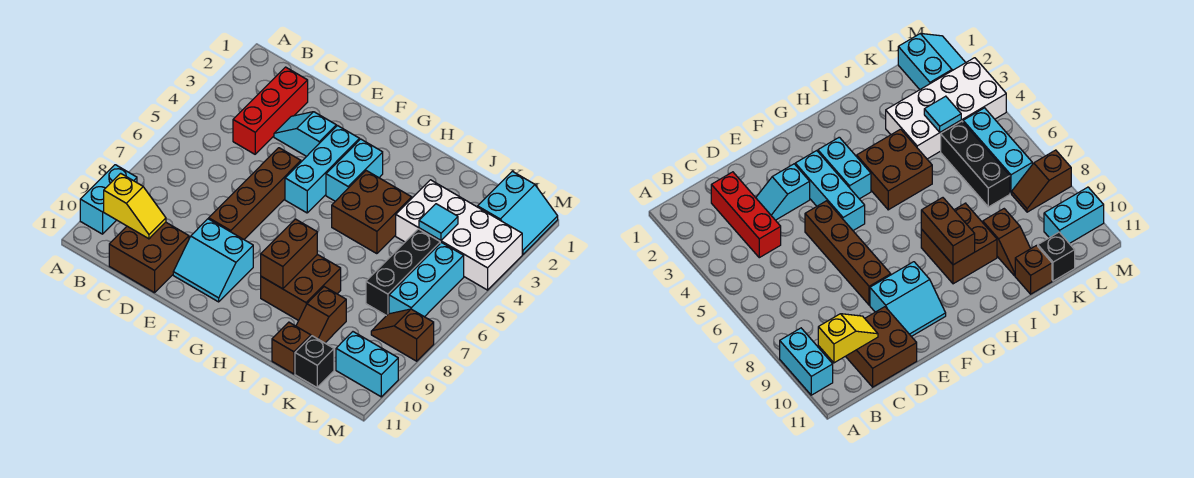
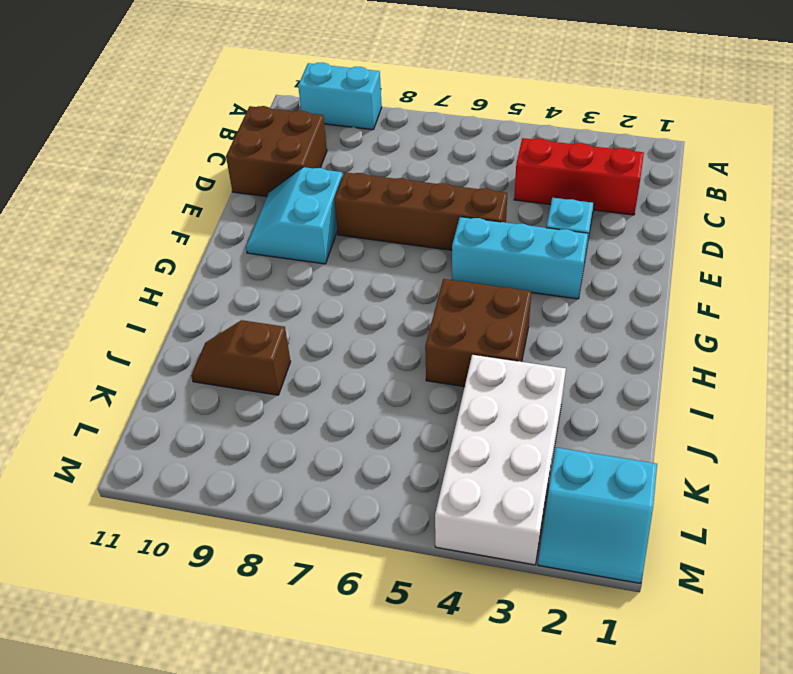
none -> cyan brick G3:G4 level 1
none -> brown brick H8:I9 level 1
none -> brown brick J11 level 1

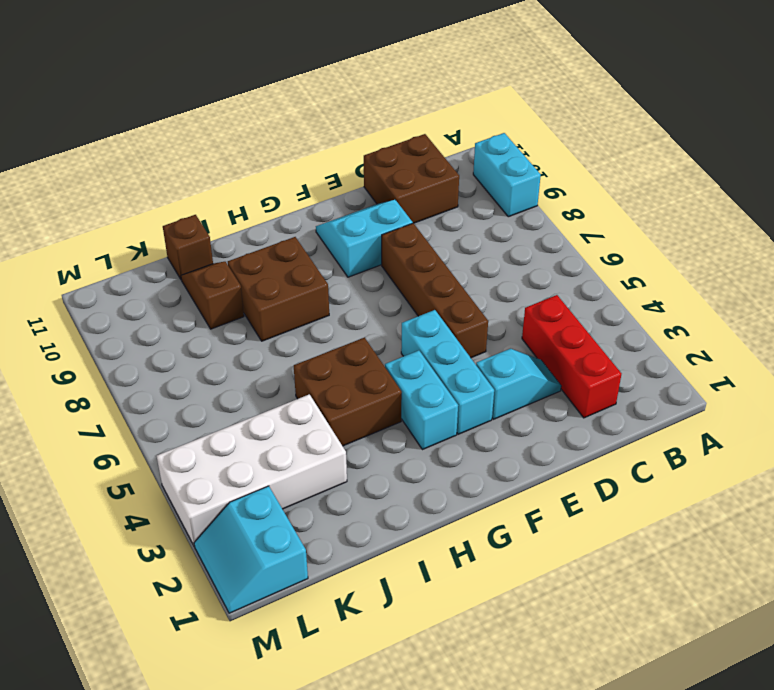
none -> black brick K5:K7 level 1
none -> black brick K11 level 1
none -> cyan brick L5:L7 level 1

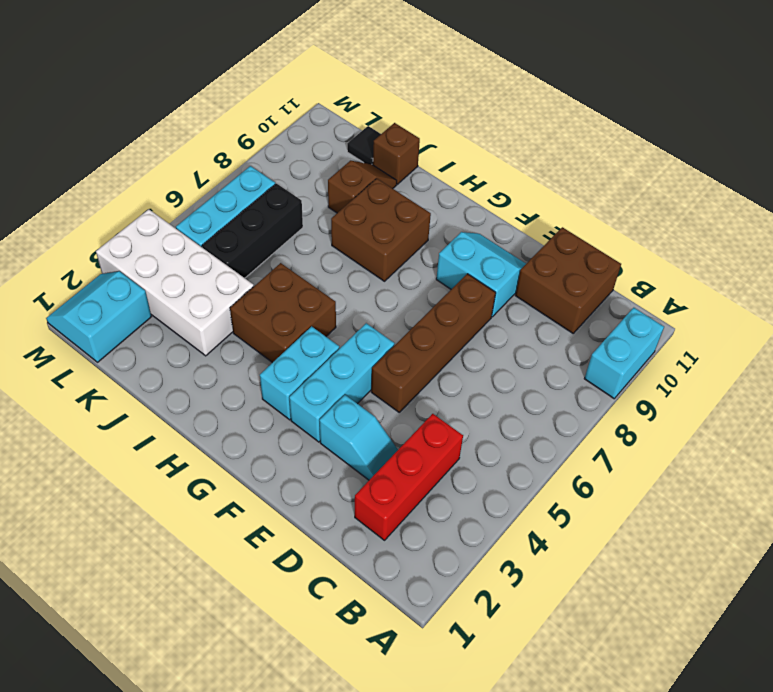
black tile K11 level 1 -> black brick K11 level 1
none -> brown slope L8:M8 level 1 top M
none -> cyan brick L10:M10 level 1
none -> yellow slope B10:C10 level 2 top B

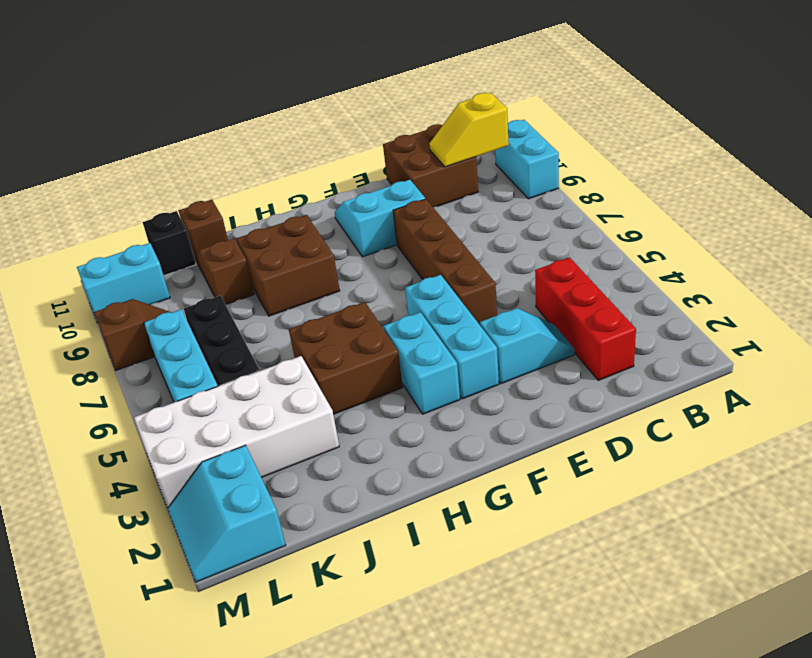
none -> brown brick H8:H9 level 2
none -> cyan tile K4 level 2

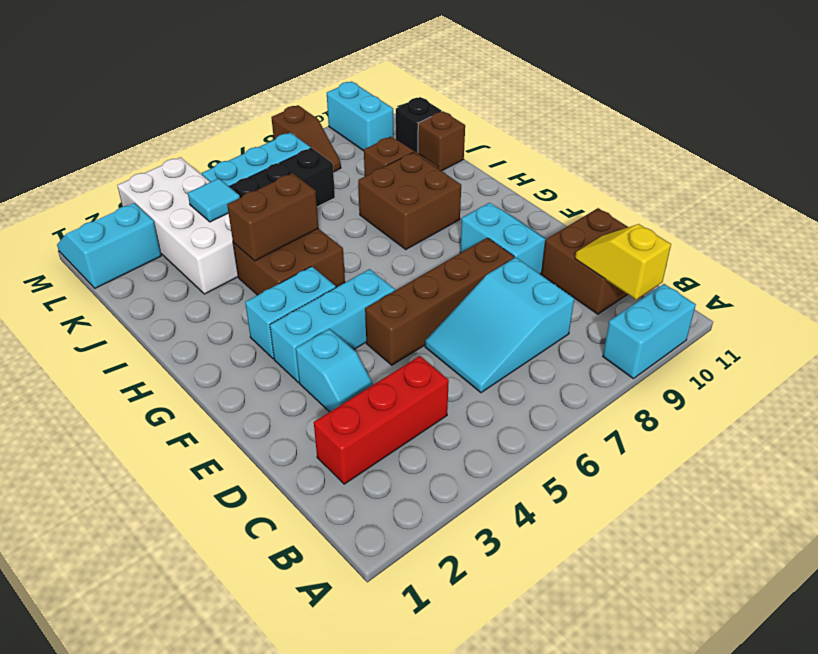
cyan slope C6:D8 level 1 top 8 -> none
brown brick I4:I5 level 2 -> brown brick H8:H9 level 2

